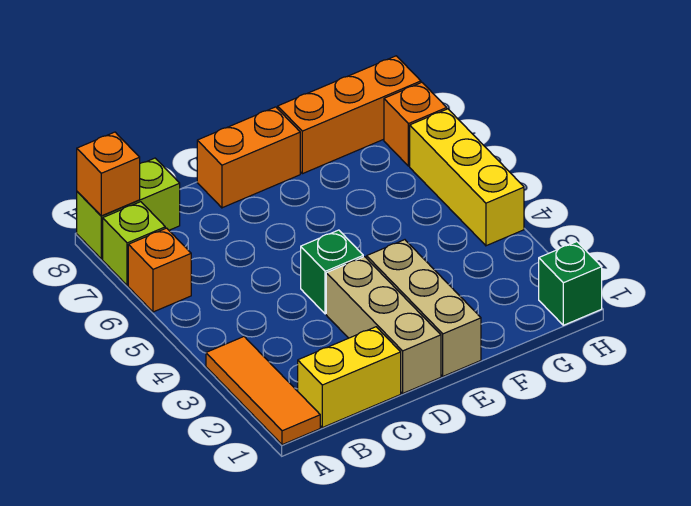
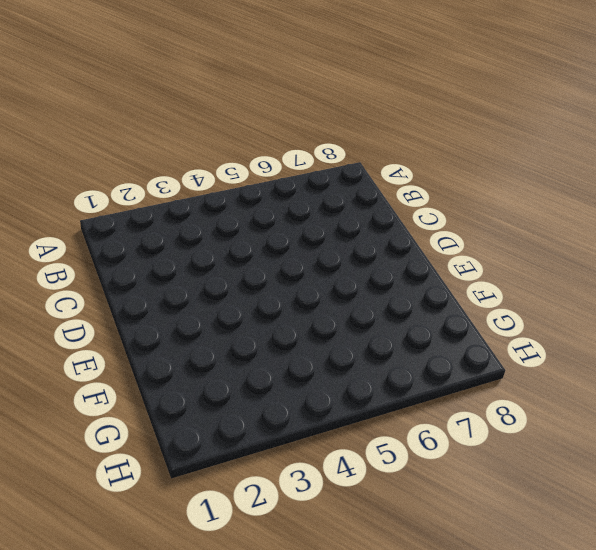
none -> orange tile A1:A3 level 1
none -> orange brick A6 level 1
none -> lime brick A7 level 1

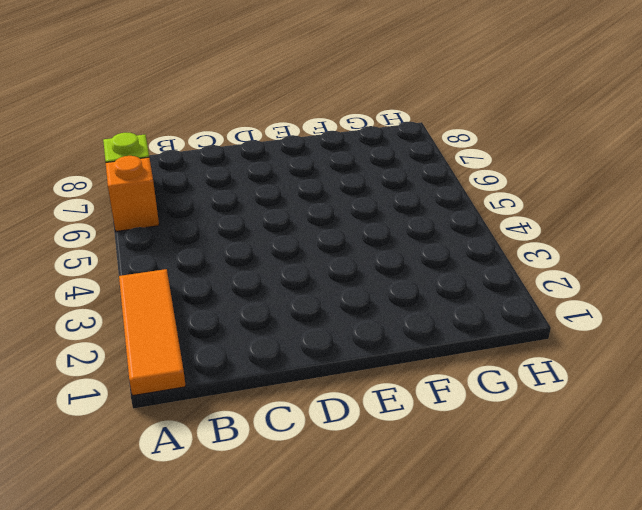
none -> lime brick A8:B8 level 1
none -> yellow brick B1:C1 level 1
none -> tan brick D1:D3 level 1

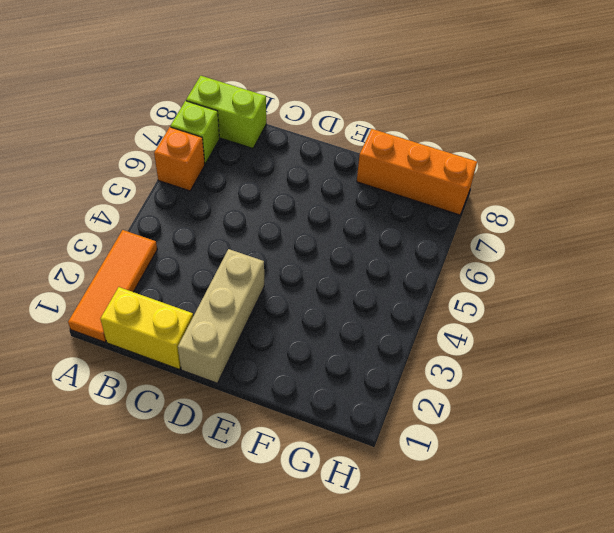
none -> green brick D4 level 1
none -> orange brick D8:E8 level 1
none -> tan brick E1:E3 level 1

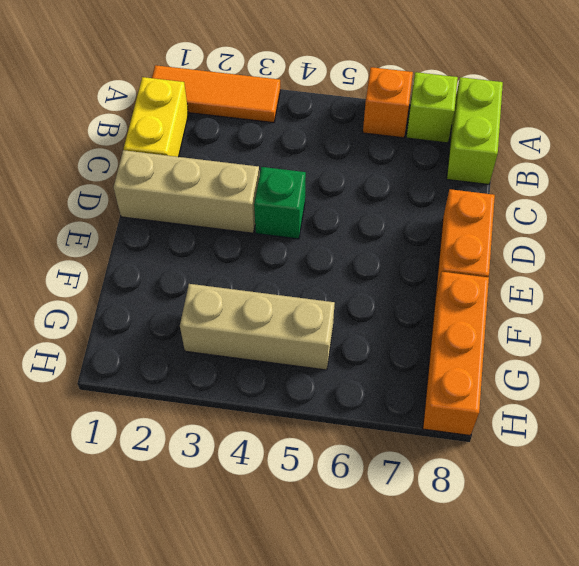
tan brick G3:G5 level 1 -> tan brick E1:E3 level 1
none -> green brick H1 level 1
none -> yellow brick H4:H6 level 1
none -> orange brick H7 level 1

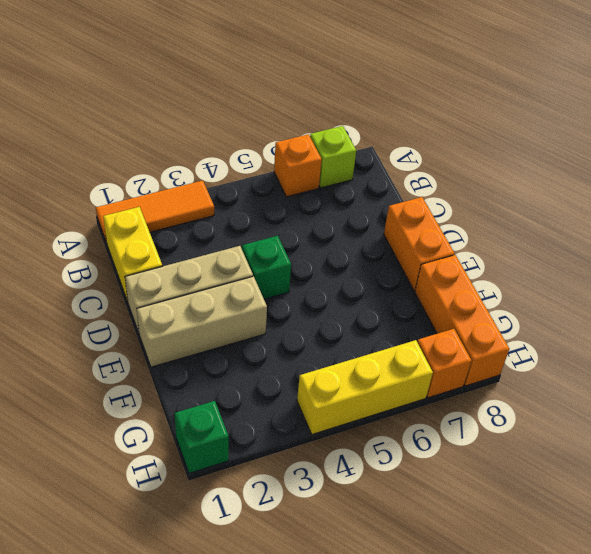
none -> lime brick A8:B8 level 1
none -> orange brick A8 level 2

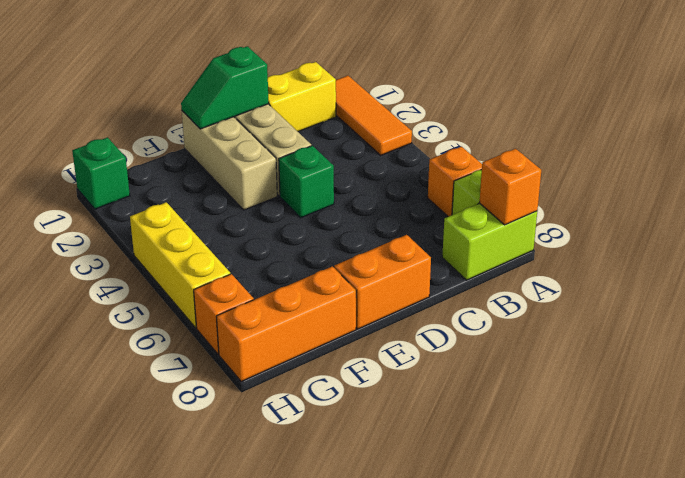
green slope D1:E1 level 2 top D -> none

